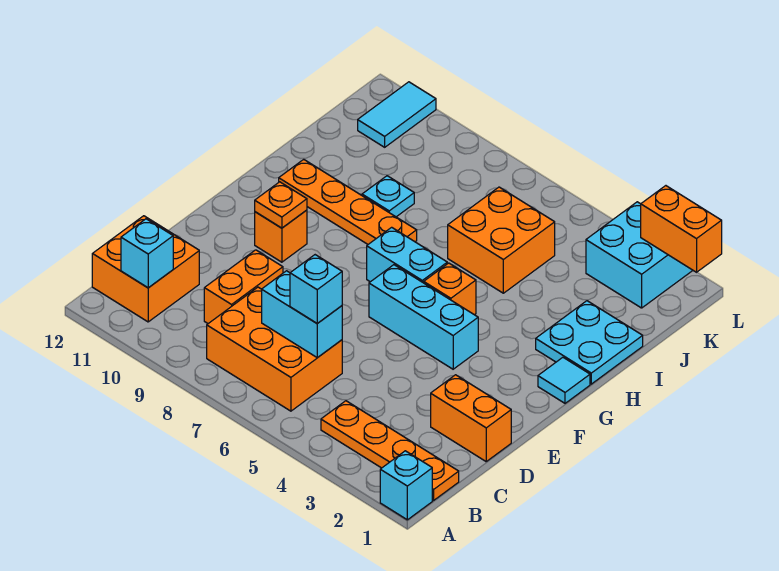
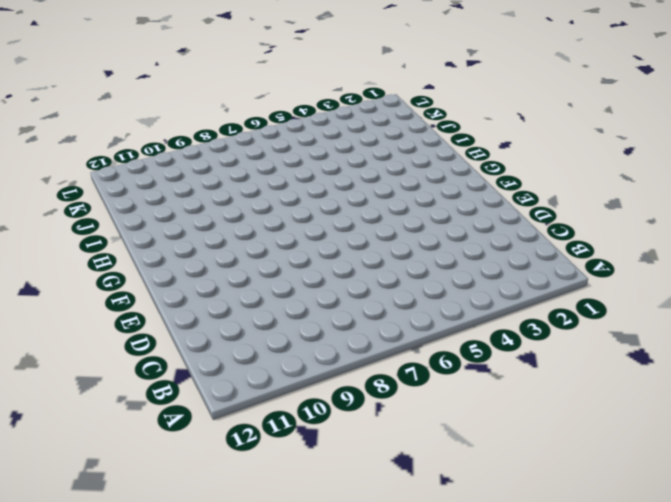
none -> cyan brick A1 level 1
none -> orange plate B1:B4 level 1
none -> orange brick B6:C8 level 1

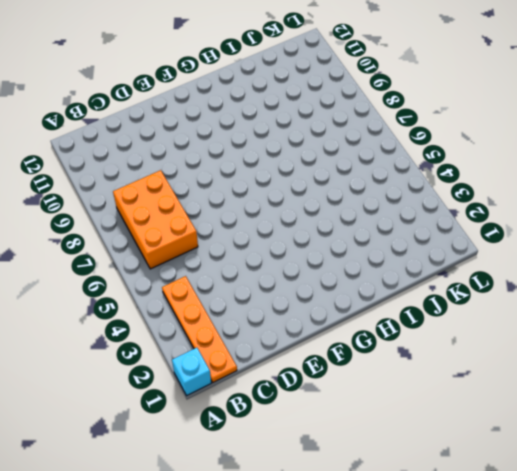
none -> orange brick B11:C12 level 1
none -> orange brick C9:D9 level 1
none -> orange brick D1:D2 level 1

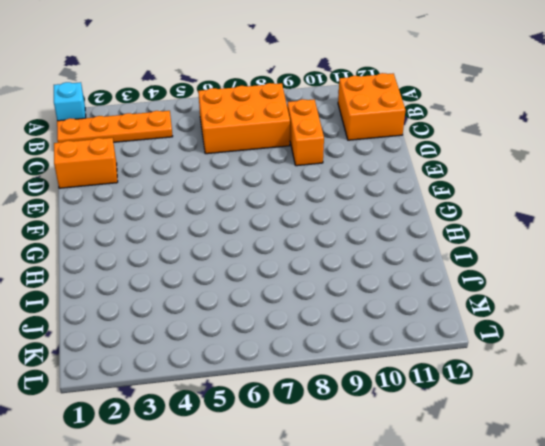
none -> cyan brick F4:F6 level 1
none -> orange brick F10 level 1
none -> cyan tile G1 level 1

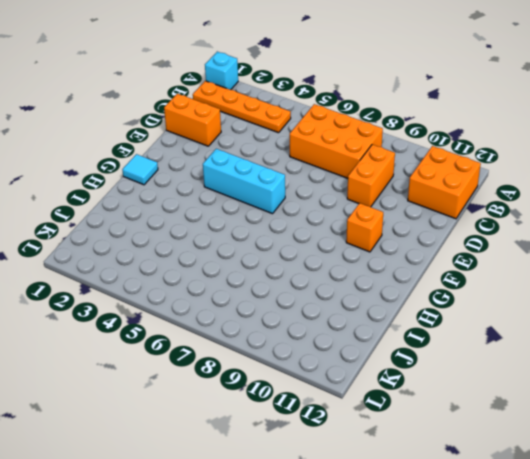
none -> orange brick G5 level 1
none -> cyan brick G6:G7 level 1
none -> cyan plate H1:I2 level 1

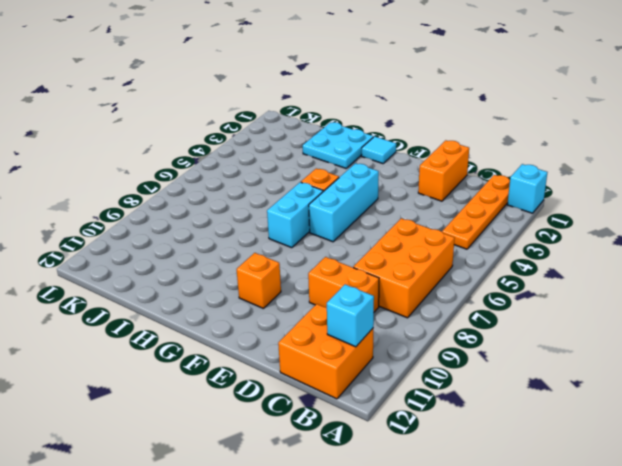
none -> orange plate H8:H11 level 1
none -> orange brick I5:J6 level 1
none -> cyan plate I9 level 1

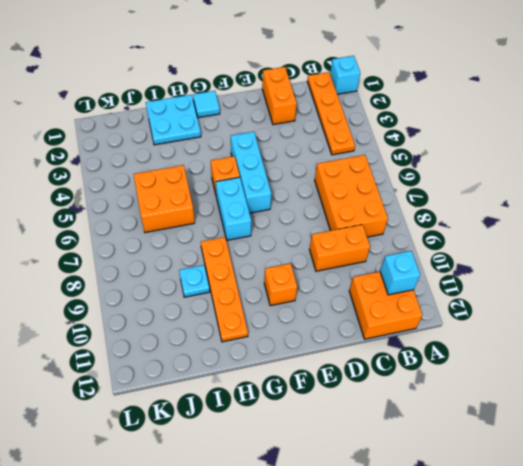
none -> cyan brick K2:L3 level 1
none -> cyan tile K11:L11 level 1
none -> cyan brick C6:C7 level 2

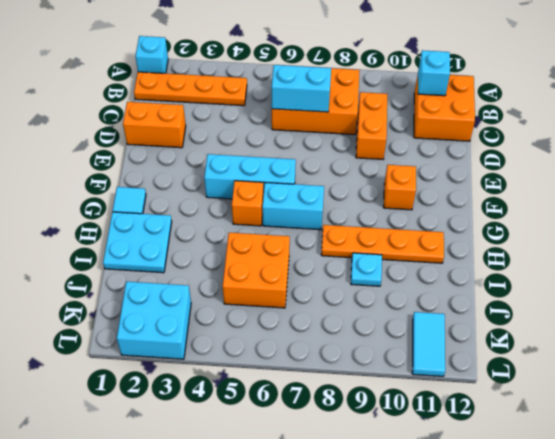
none -> orange plate F10 level 2
none -> orange brick L1:L2 level 2
none -> cyan brick C6 level 3

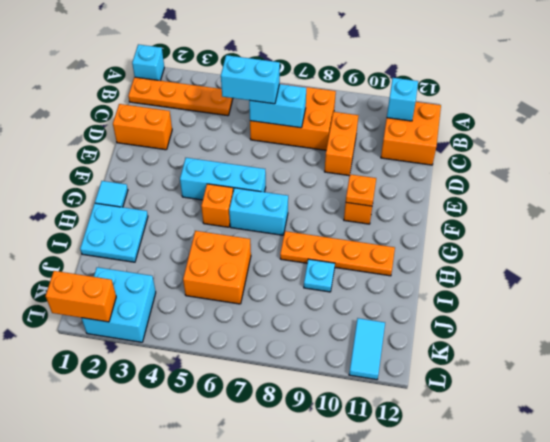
cyan brick C5:C6 level 3 -> cyan brick C6 level 3

